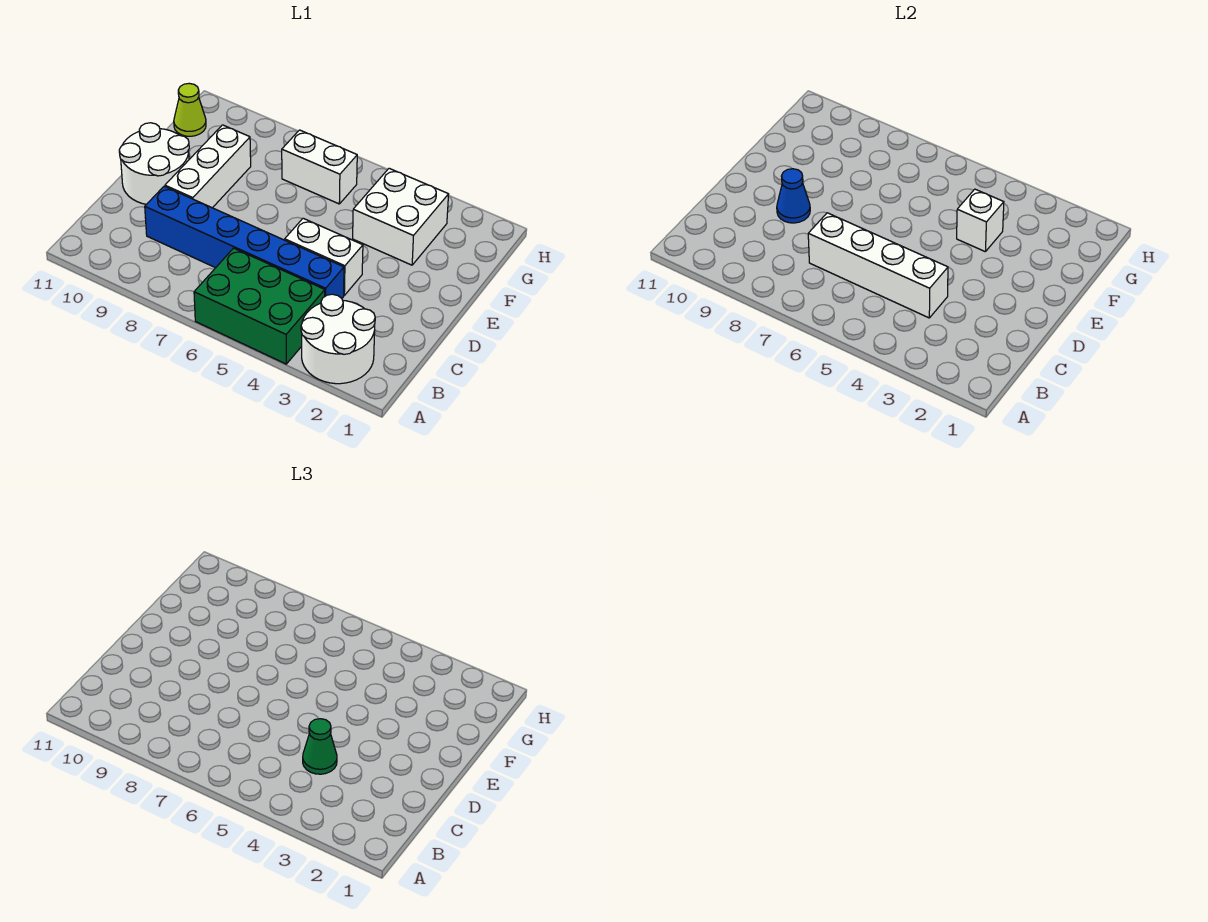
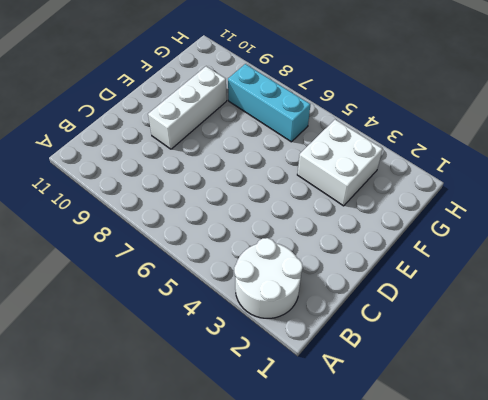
cyan brick G6:G8 level 1 -> white brick G6:G7 level 1
none -> green brick A4:B6 level 1
none -> blue brick C4:C9 level 1
none -> white brick D4:D5 level 1

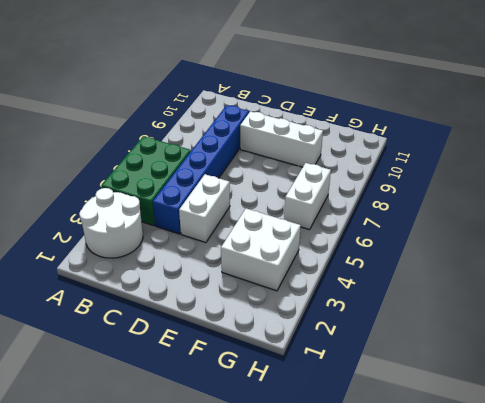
none -> white round brick D10:E11 level 1
none -> lime cone G11 level 1
none -> white brick C4:C7 level 2

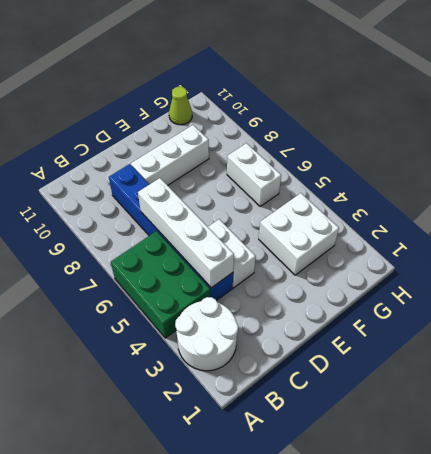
none -> white round brick D10:E11 level 1
none -> blue cone D9 level 2
none -> white brick F4 level 2

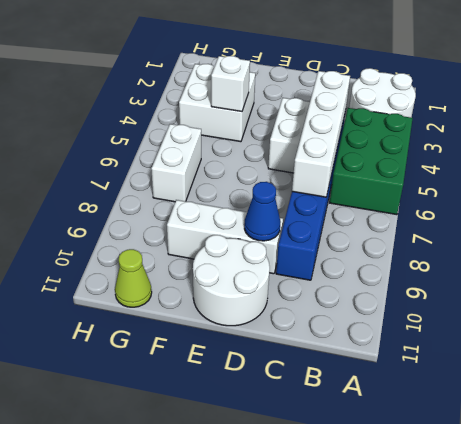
none -> green cone C4 level 3

